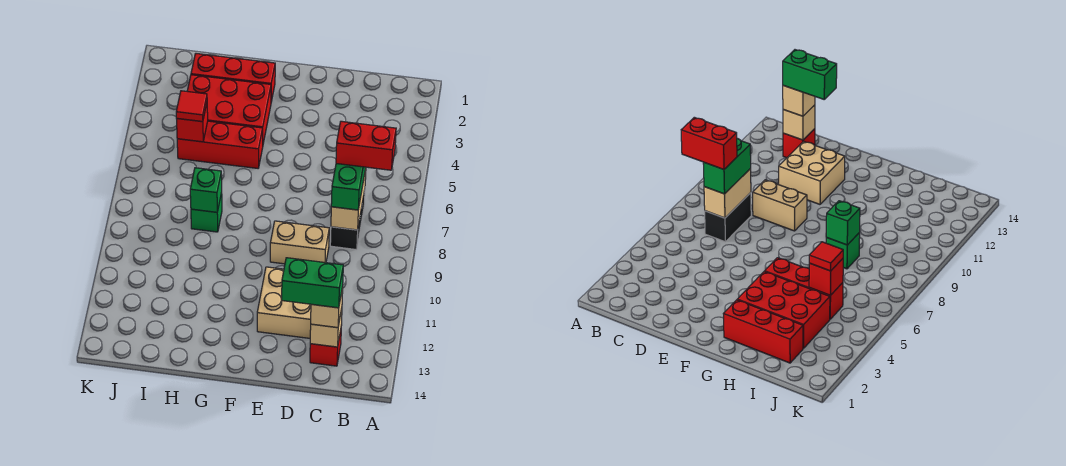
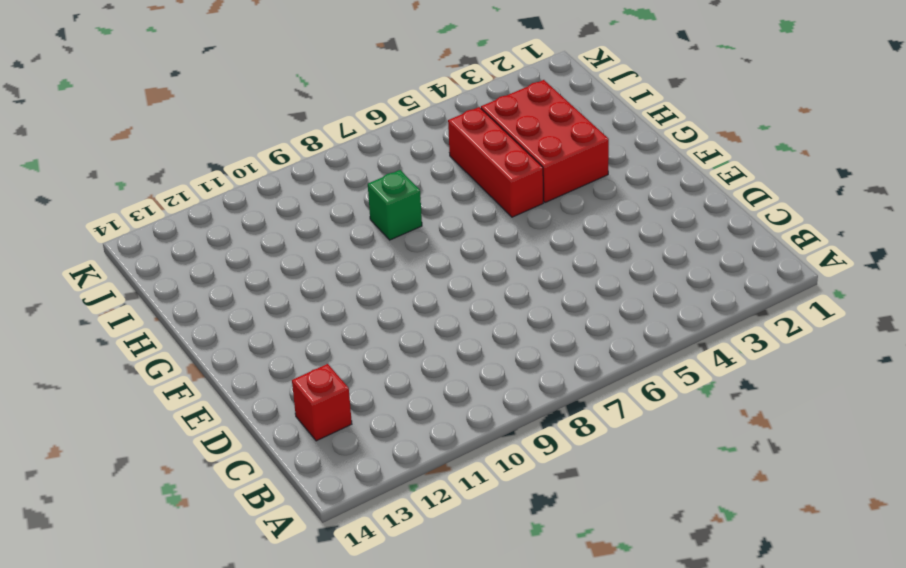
none -> black brick C7:C8 level 1
none -> tan brick D9:E9 level 1
none -> tan brick D11:E12 level 1

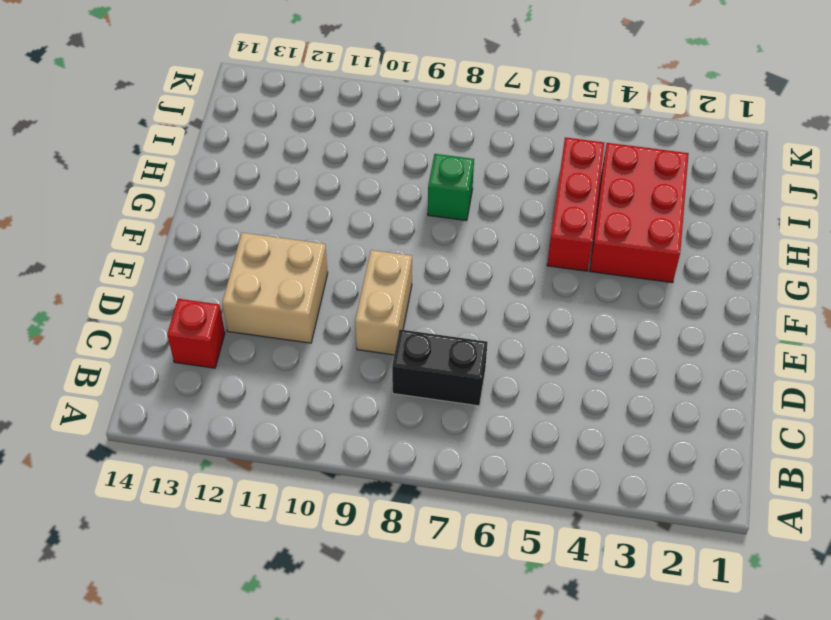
none -> red brick G2:I2 level 1
none -> tan brick C7:C8 level 2
none -> tan brick C13 level 2

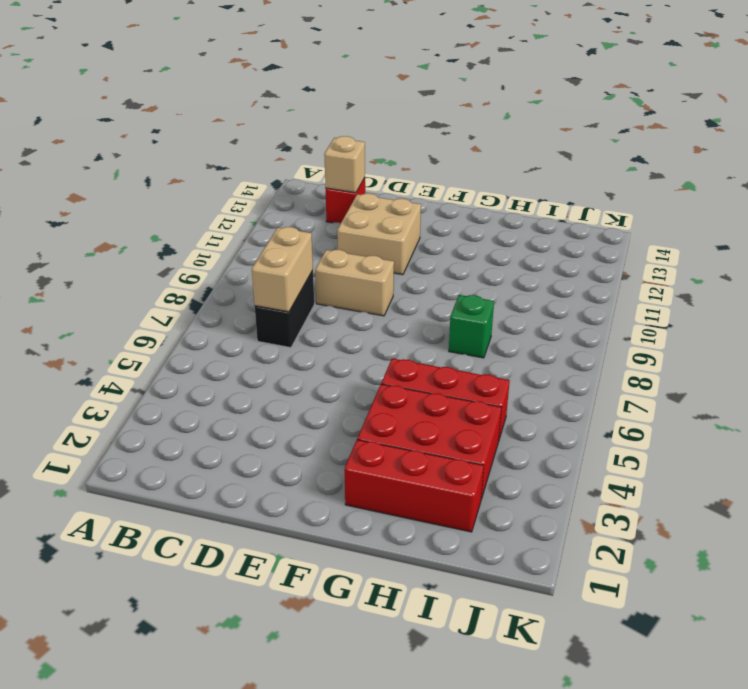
none -> green brick H8 level 2
none -> red brick I5 level 2
none -> green brick C7:C8 level 3

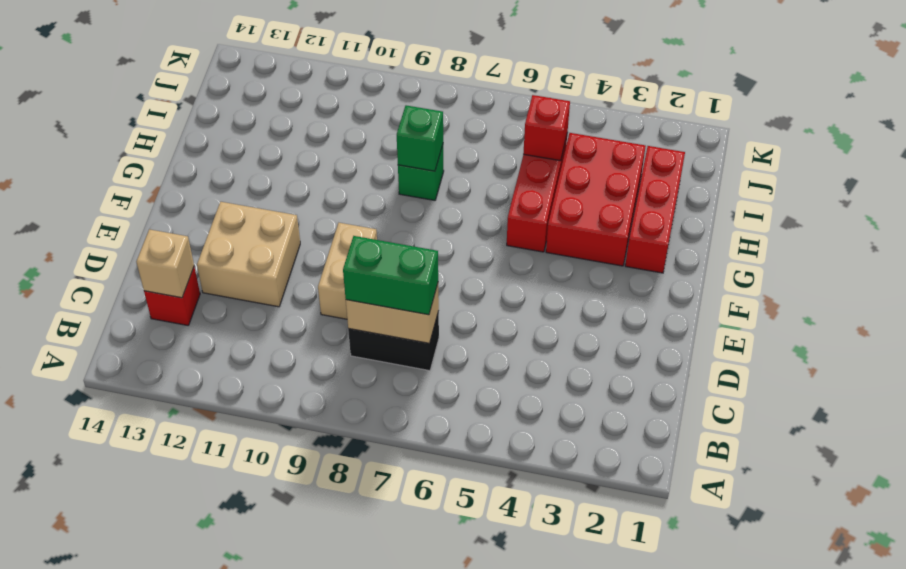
none -> tan brick C13 level 3
none -> red tile I5 level 3
none -> red brick B7:C7 level 4

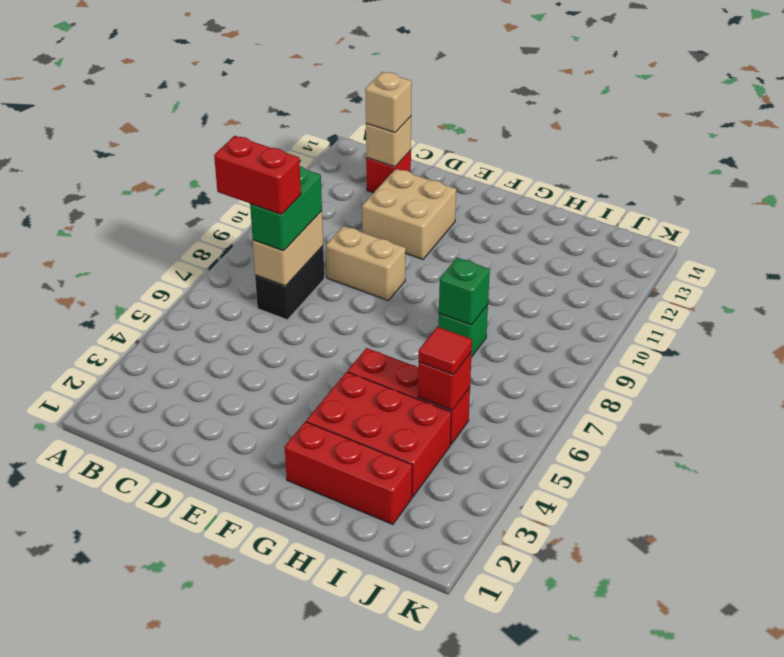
none -> green brick C13:D13 level 4

